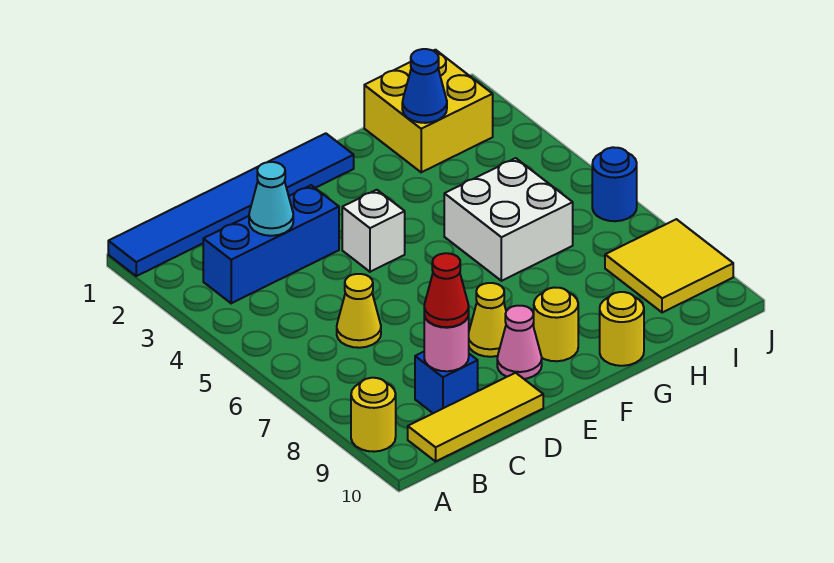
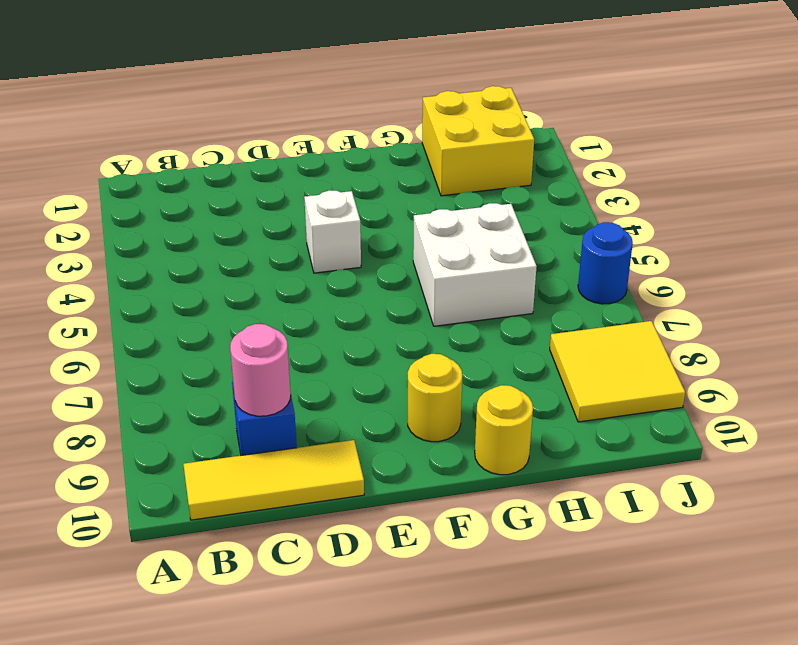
none -> blue tile A1:F1 level 1
none -> yellow round brick A9 level 1
none -> blue brick B3:D3 level 1

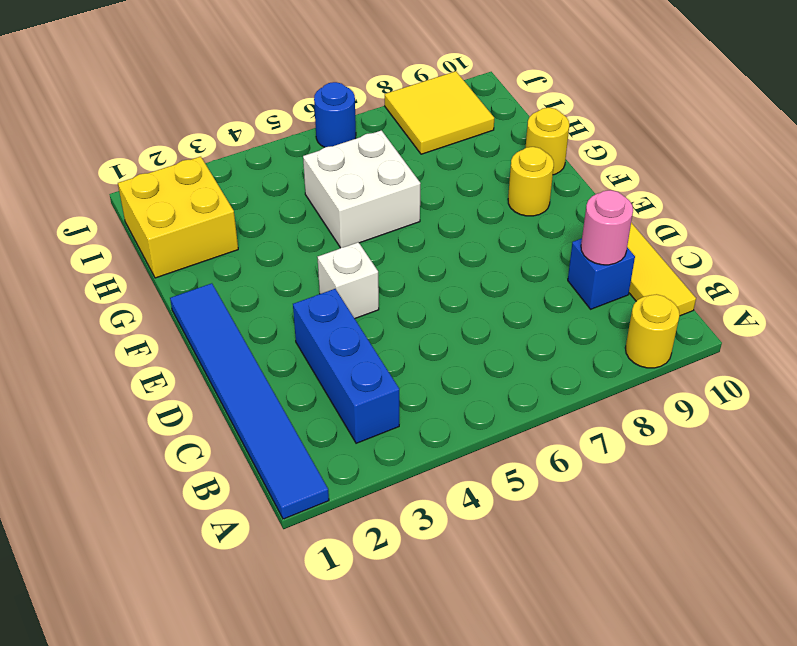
none -> yellow cone C6 level 1
none -> yellow cone E8 level 1
none -> pink cone E9 level 1

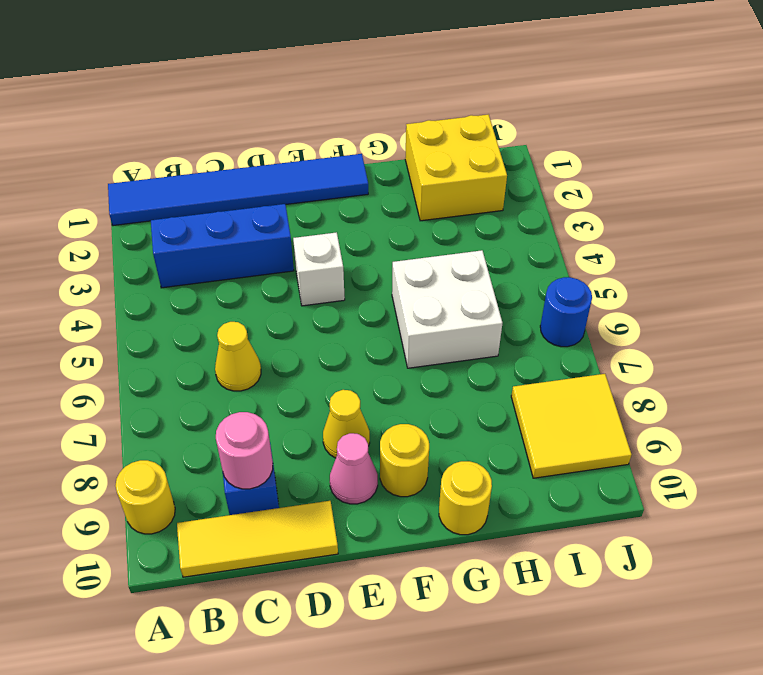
none -> cyan cone C3 level 2
none -> blue cone H2 level 2
none -> red cone C9 level 3

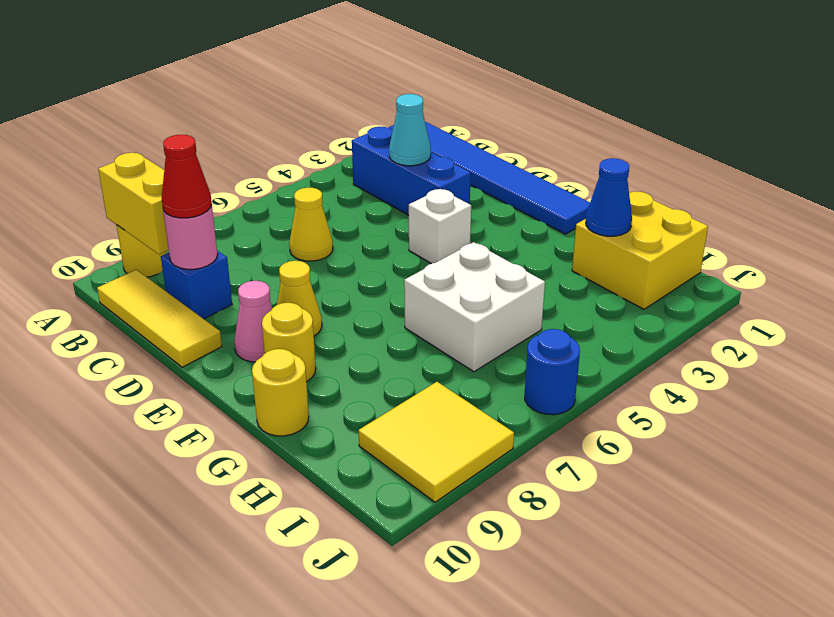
yellow brick A9:B9 level 2 -> none

